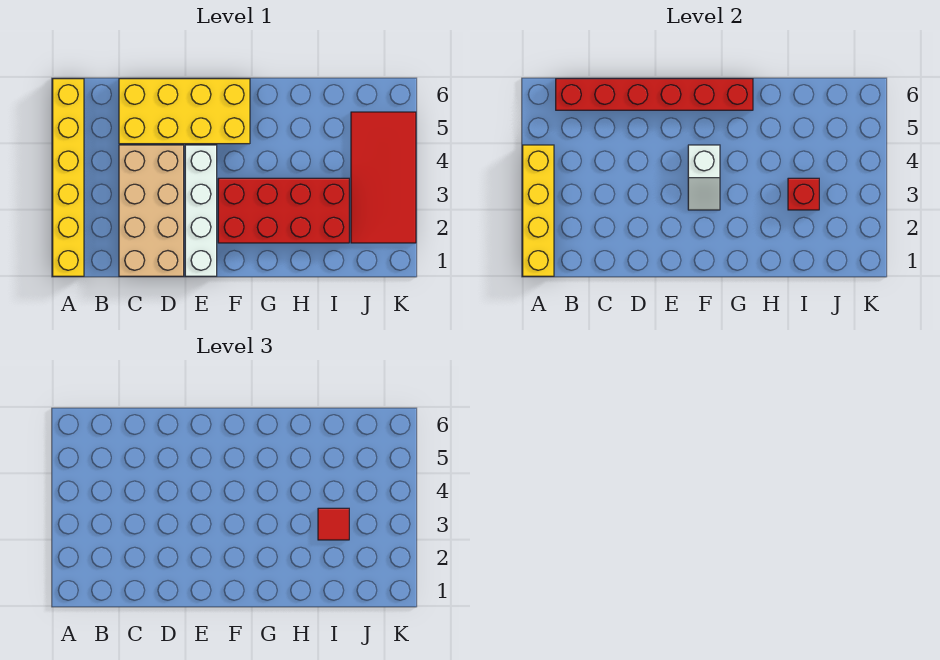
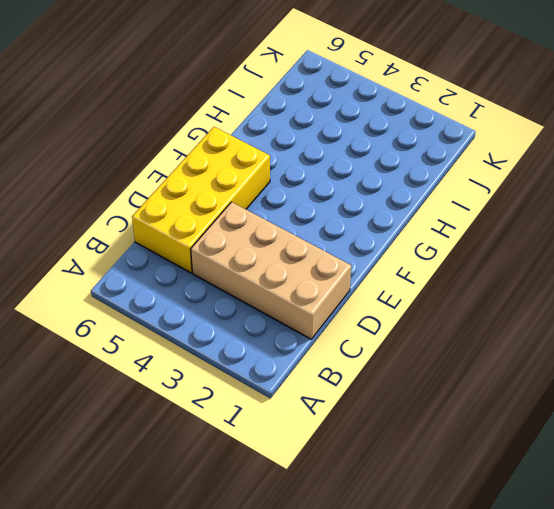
none -> yellow brick A1:A6 level 1
none -> white brick E1:E4 level 1

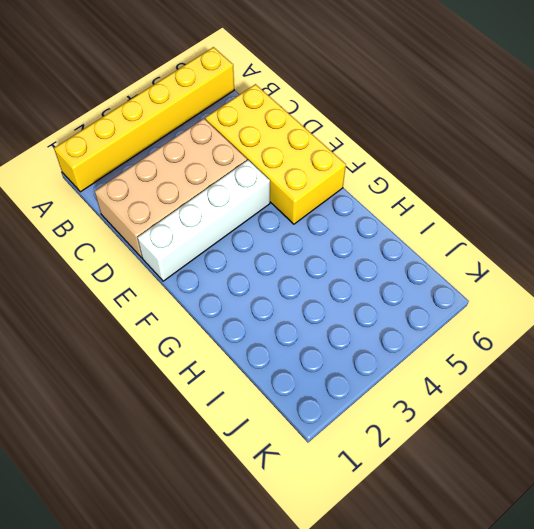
none -> red brick F2:I3 level 1
none -> red tile J2:K5 level 1

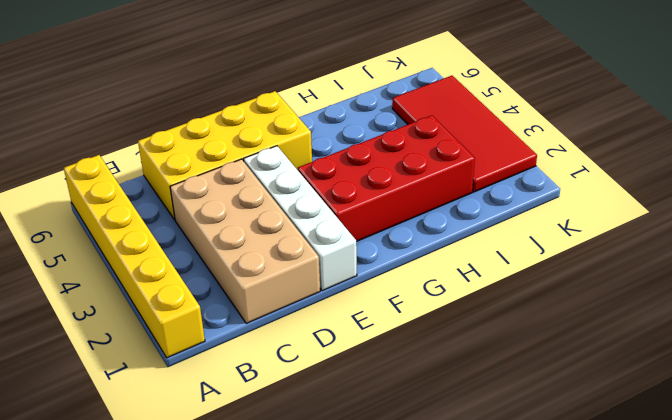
none -> yellow brick A1:A4 level 2
none -> red brick B6:G6 level 2

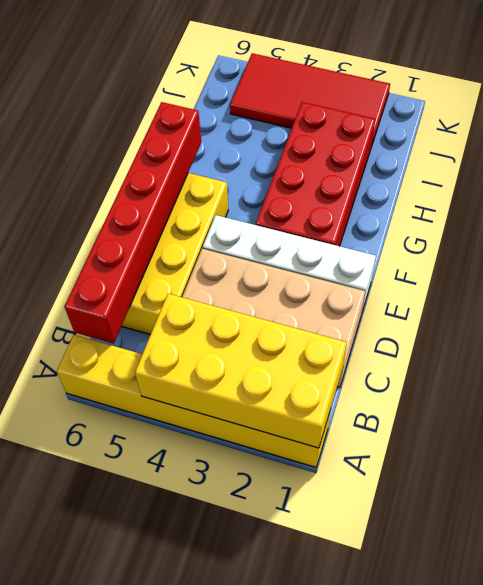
yellow brick A1:B4 level 2 -> yellow brick A1:A4 level 2
none -> white slope F3:F4 level 2 top 4
none -> red brick I3 level 2

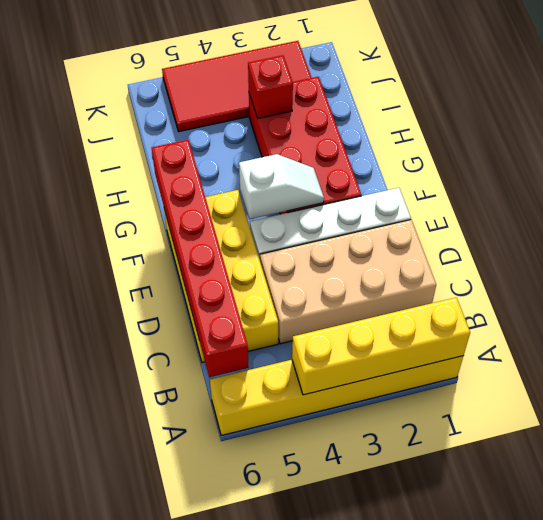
none -> red tile I3 level 3

